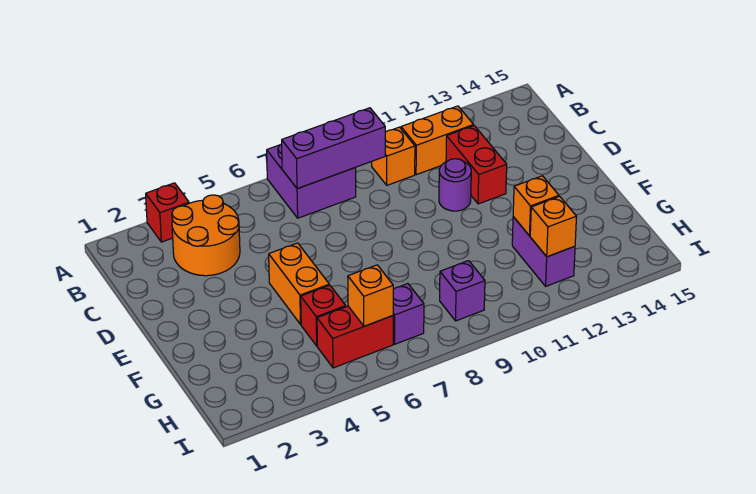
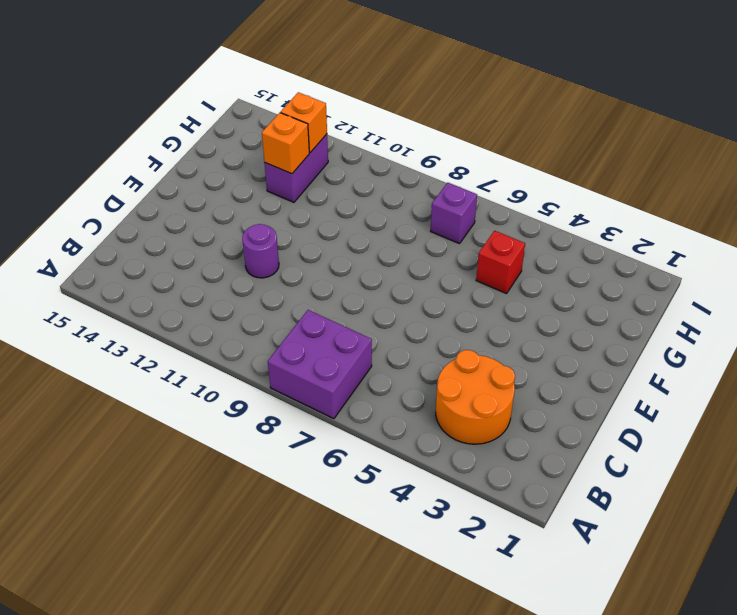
none -> red brick A3 level 1
none -> orange brick B10 level 1
none -> orange brick B11:B12 level 1

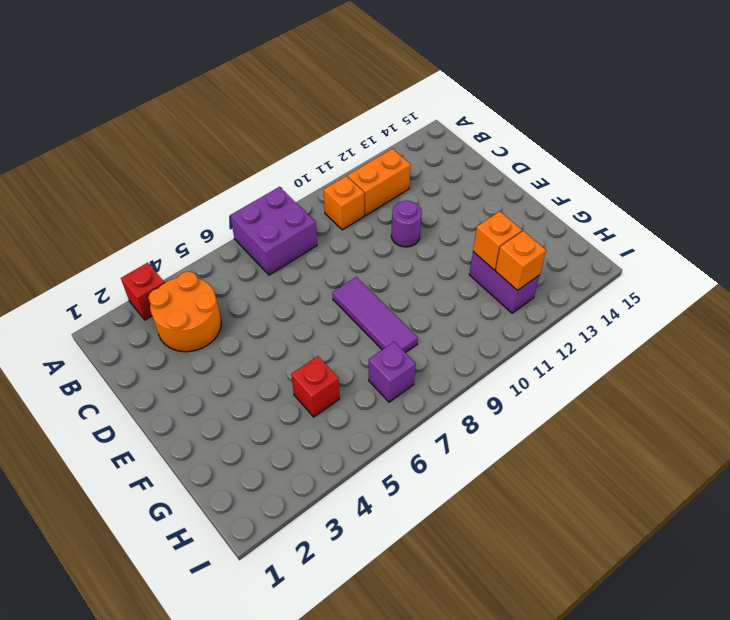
purple tile E8:G8 level 1 -> none
none -> red brick C12:D12 level 1
none -> orange brick E5:F5 level 1
none -> red brick H5:H6 level 1

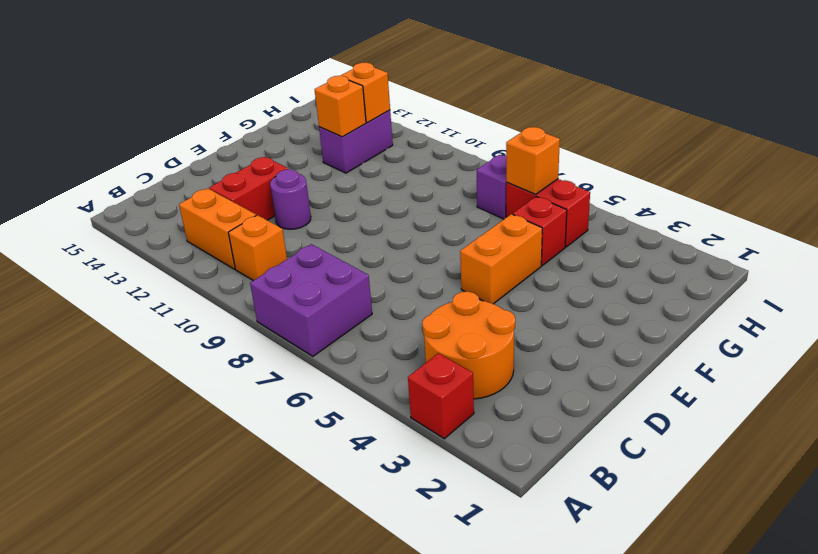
none -> purple brick H9 level 1
none -> purple brick B7:B9 level 2

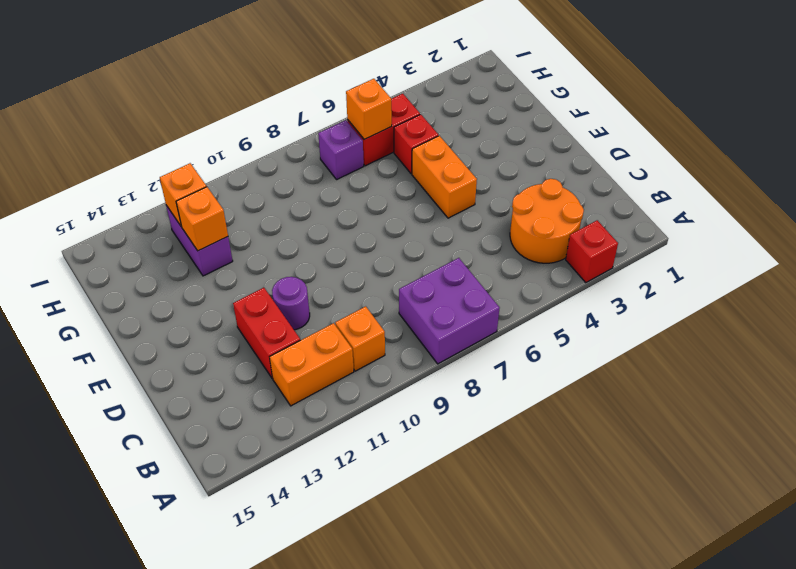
none -> purple brick H9 level 1
none -> purple brick B7:B9 level 2

